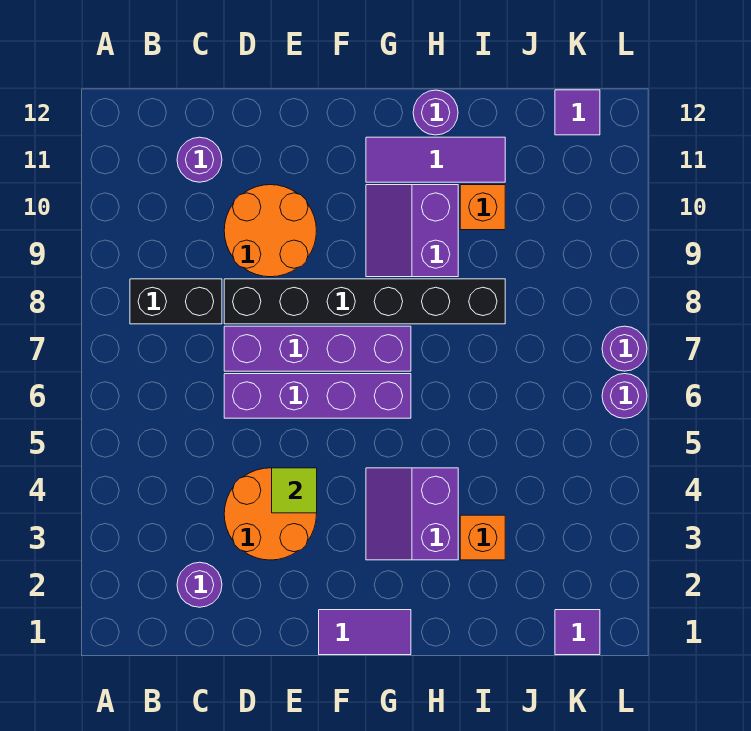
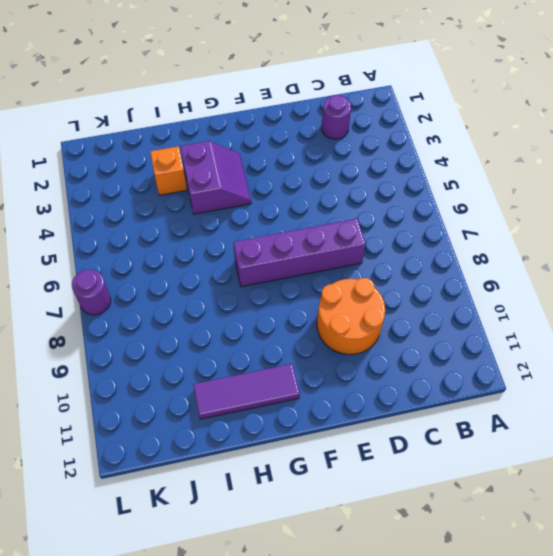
none -> black brick B8:C8 level 1
none -> purple round brick C11 level 1
none -> orange round brick D3:E4 level 1

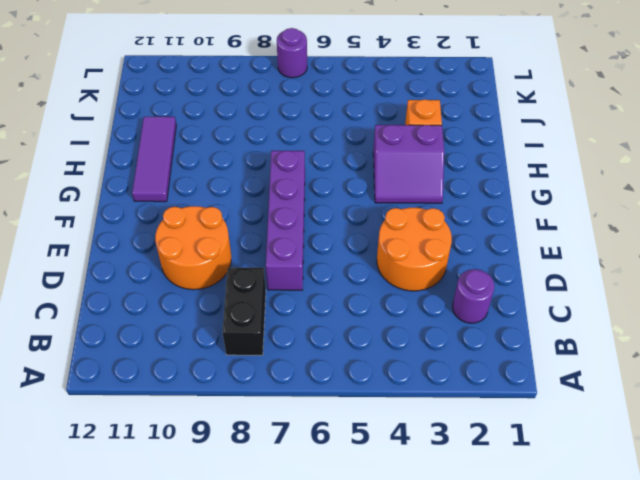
none -> purple round brick C11 level 1
none -> purple brick D6:G6 level 1
none -> black brick D8:I8 level 1

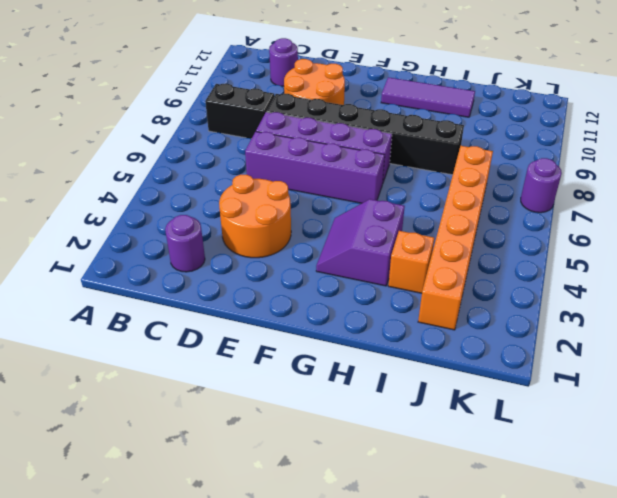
orange brick J2:J7 level 1 -> none
none -> purple tile F1:G1 level 1
none -> purple slope G9:H10 level 1 top H
none -> purple round brick H12 level 1

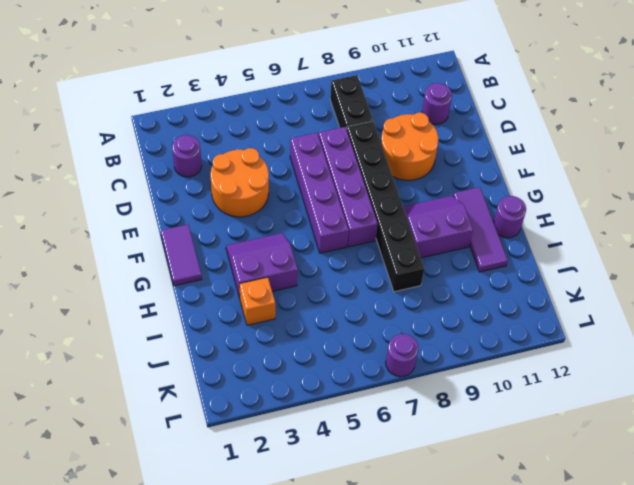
none -> orange brick I10 level 1
none -> purple tile K1 level 1
none -> purple tile K12 level 1

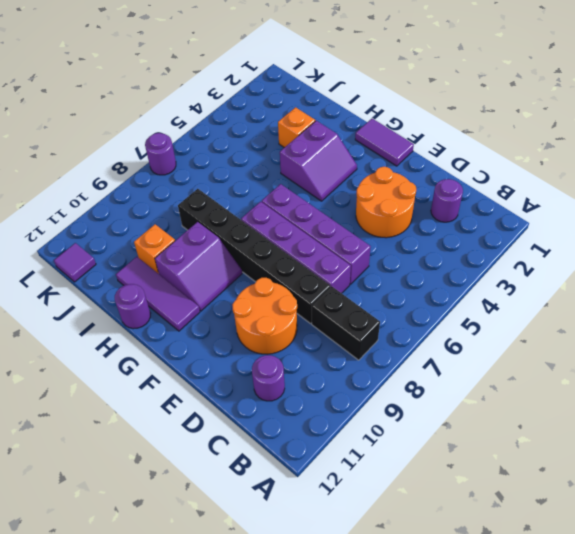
none -> purple tile K1 level 1
none -> purple round brick L6 level 1
none -> lime tile E4 level 2

